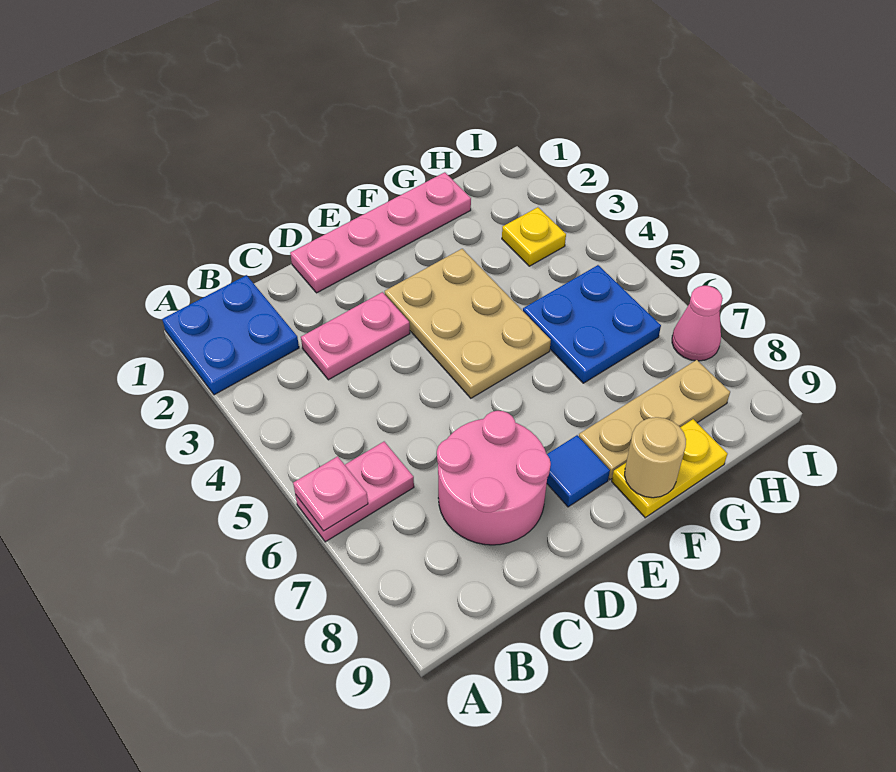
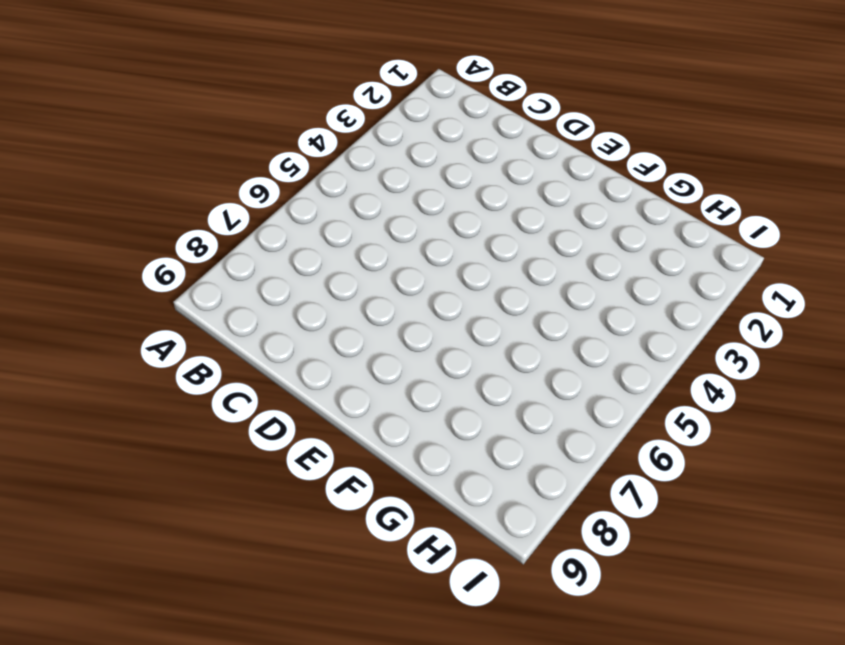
none -> blue plate A1:B2 level 1
none -> pink plate A6:B6 level 1
none -> pink plate C3:D3 level 1

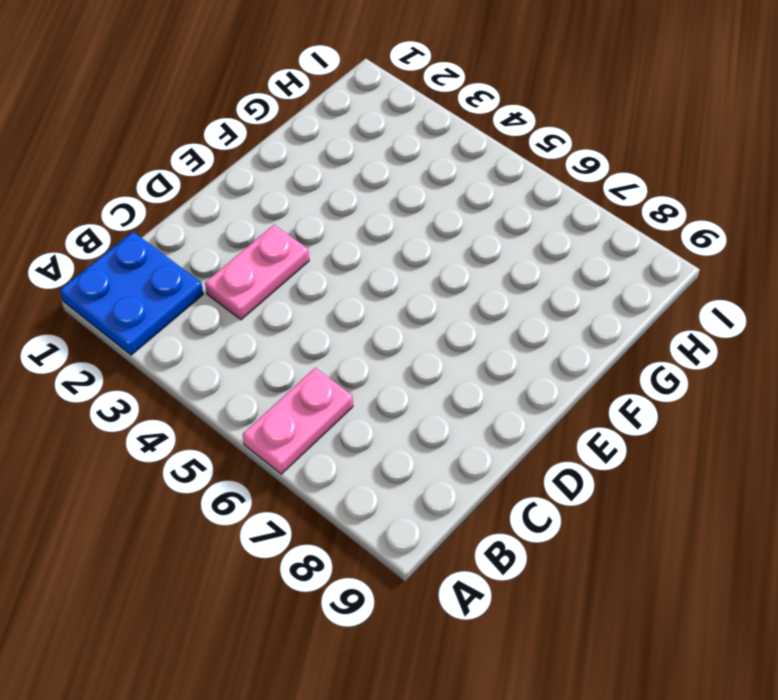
none -> pink round brick C7:D8 level 1
none -> pink plate D1:G1 level 1
none -> tan plate E3:F5 level 1

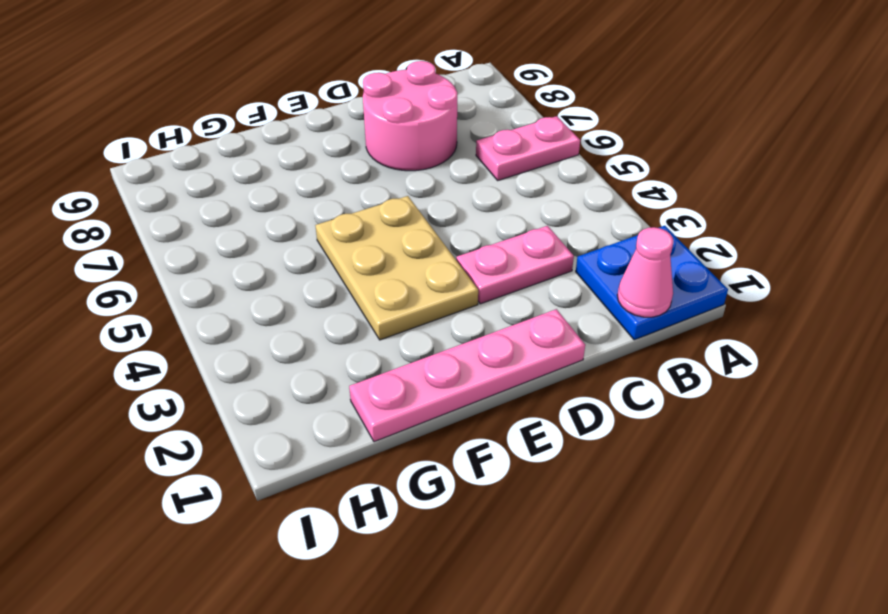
pink cone B1 level 2 -> pink cone I7 level 1
none -> blue tile E8 level 1
none -> tan plate F8:H8 level 1
none -> yellow plate F9:G9 level 1

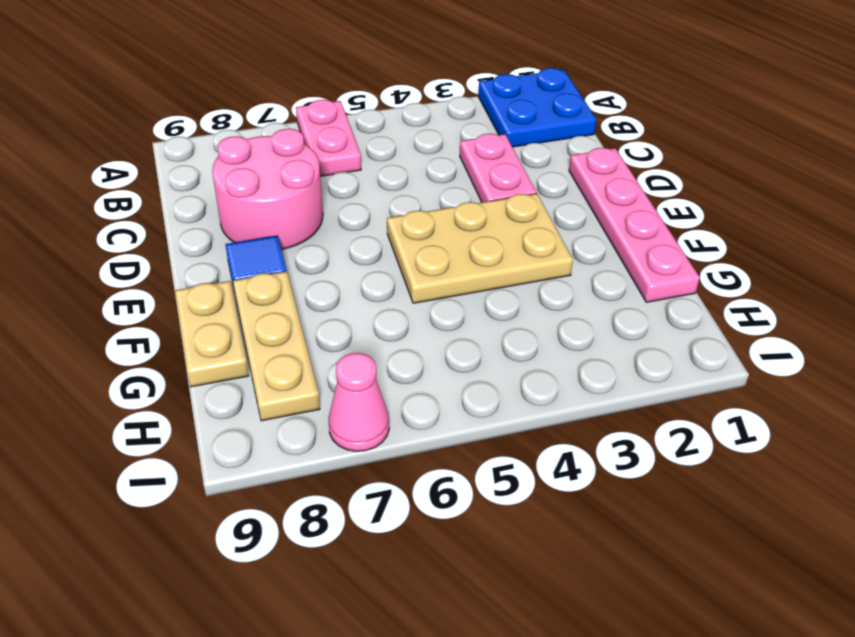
tan plate F9:G9 level 1 -> yellow plate F9:G9 level 1
none -> blue plate G5:H6 level 1
none -> yellow plate H3 level 1
none -> pink plate A6 level 2

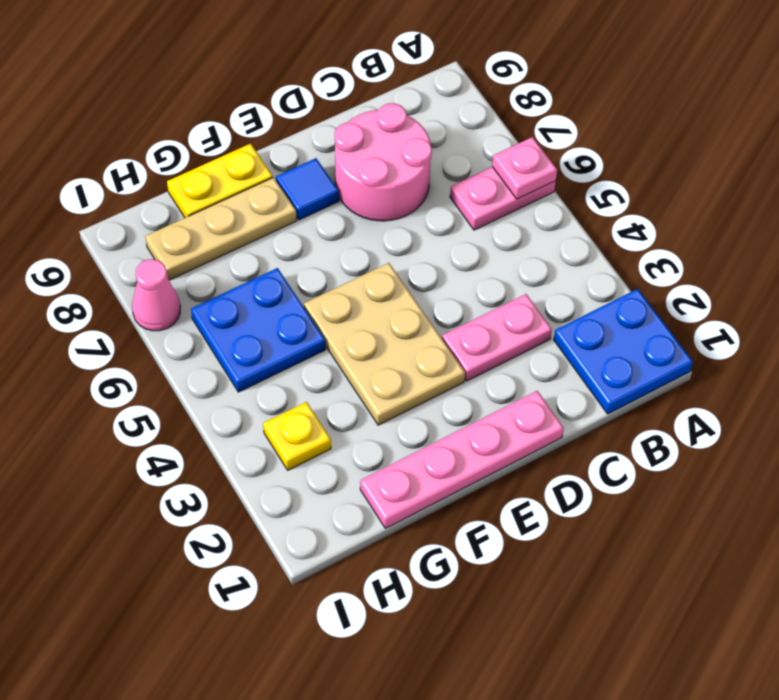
none -> tan round brick F9 level 2

